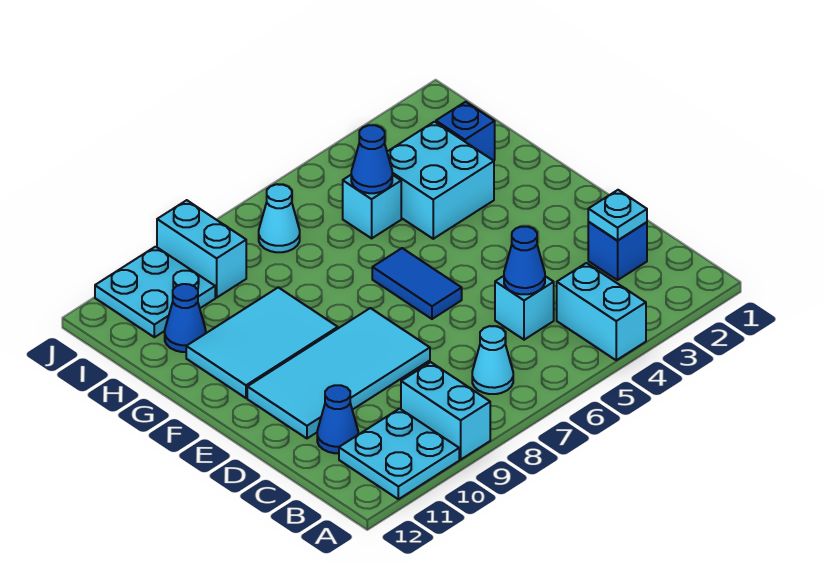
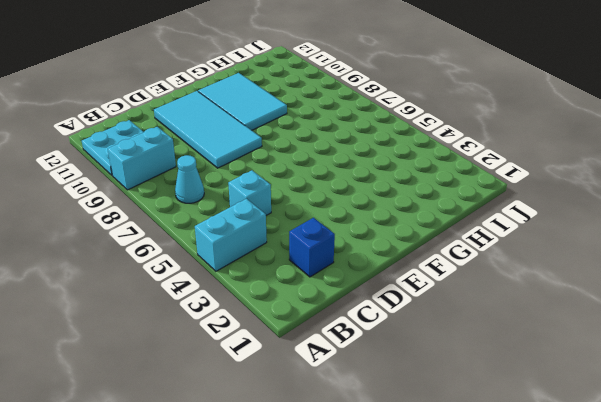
none -> blue cone C11 level 1
none -> blue tile E6:F6 level 1
none -> cyan brick G3:H4 level 1

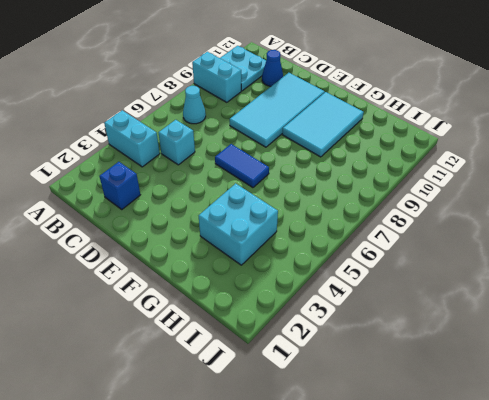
none -> blue brick H2 level 1
none -> cyan brick H5 level 1
none -> blue cone H11 level 1

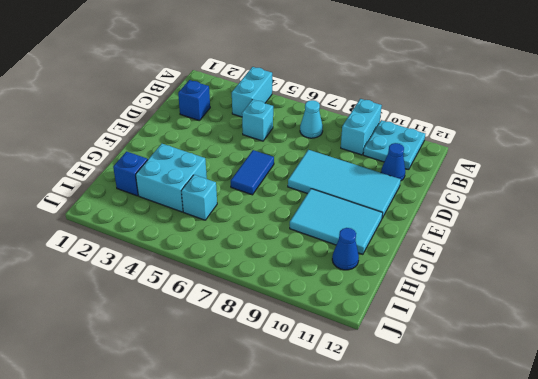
none -> cyan cone I7 level 1
none -> cyan brick I9:J9 level 1
none -> cyan plate I10:J11 level 1

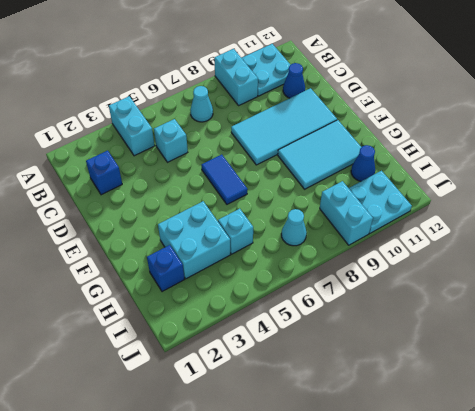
none -> cyan plate C2 level 2
none -> blue cone C5 level 2
none -> blue cone H5 level 2

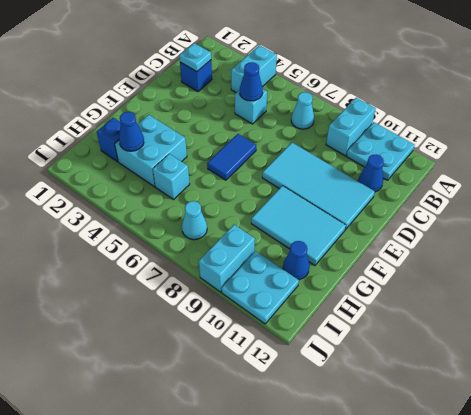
blue cone H3 level 2 -> blue cone H5 level 2

